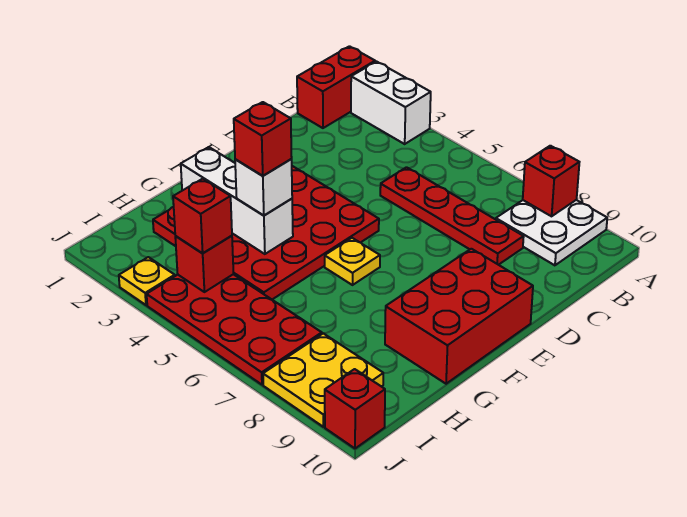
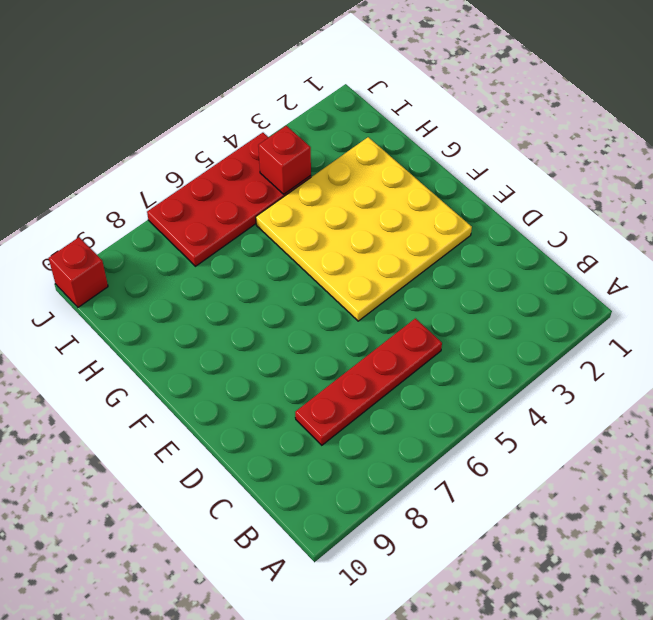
yellow plate E2:H5 level 1 -> red plate E2:H5 level 1
none -> red brick A1:B1 level 1
none -> white brick A2:A3 level 1
none -> white plate A8:B9 level 1

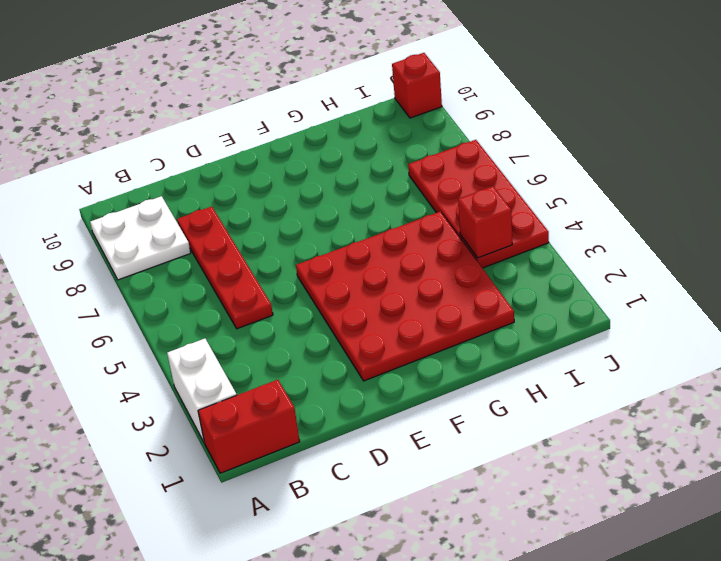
none -> red brick E9:G10 level 1
none -> yellow plate F6 level 1
none -> yellow plate I8:J9 level 1

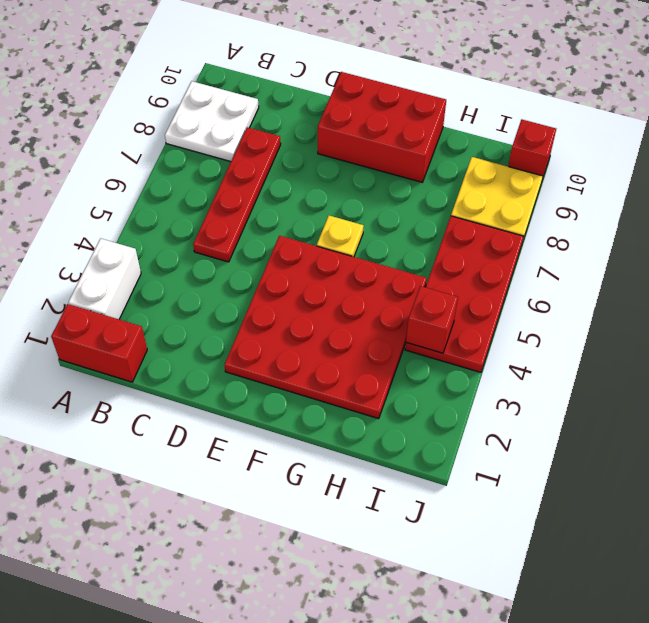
none -> yellow plate J3 level 1
none -> red brick A8 level 2
none -> white brick G2:G4 level 2

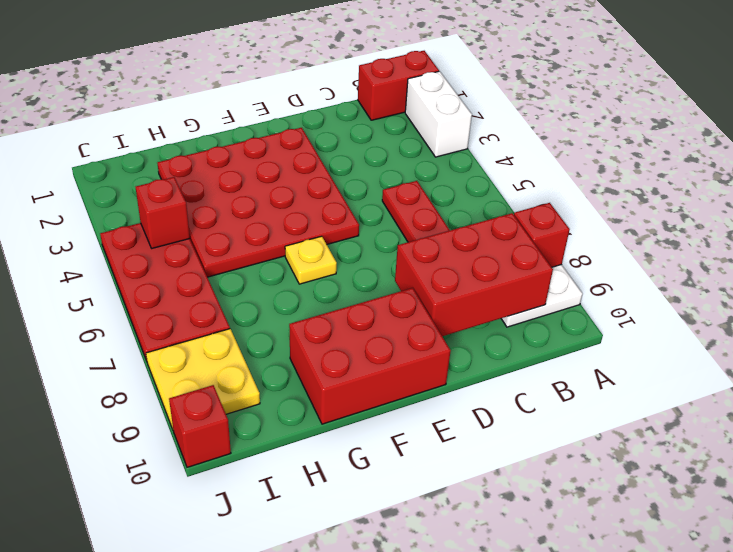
red brick B8:D9 level 2 -> none
none -> yellow plate J3 level 1
none -> white brick G2:G4 level 2
none -> white brick G4 level 3

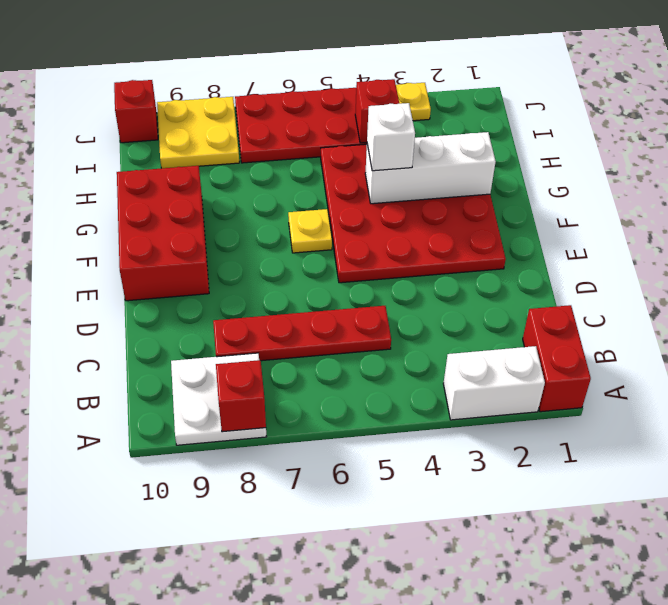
none -> red brick I4 level 3
none -> red brick G4 level 4

